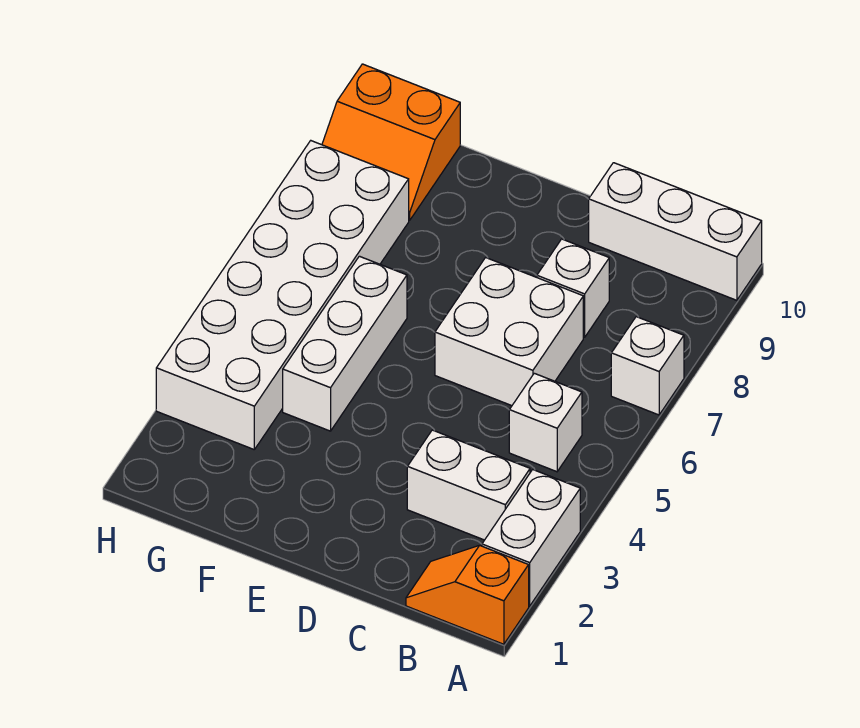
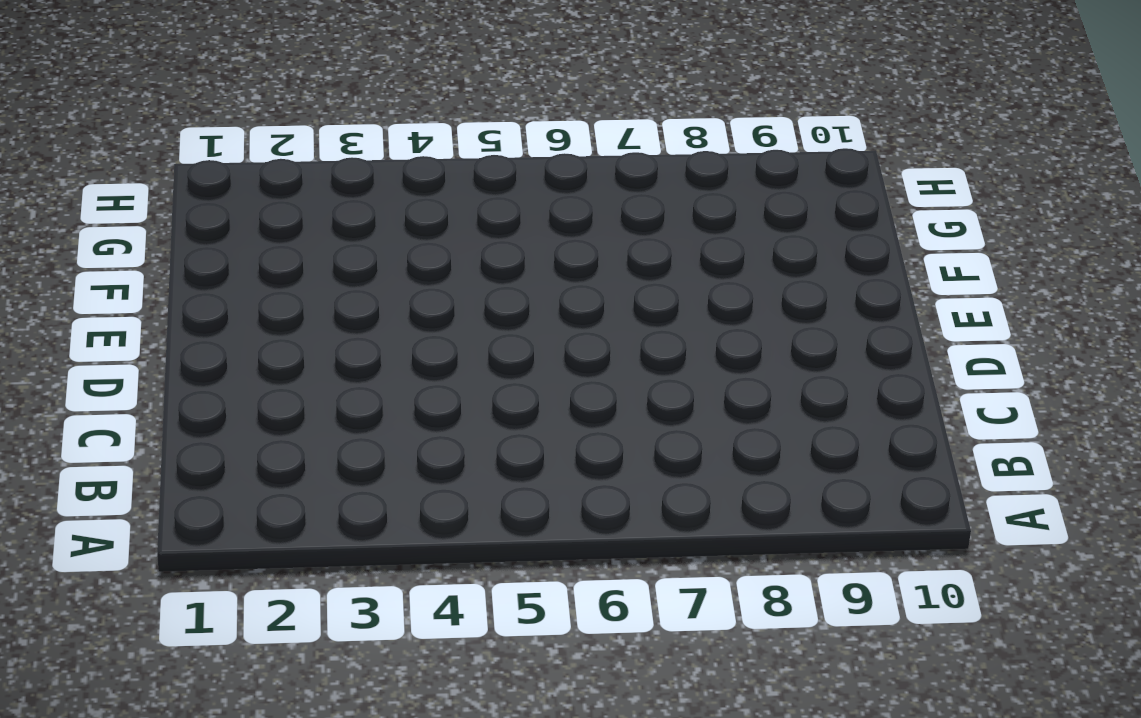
none -> orange slope A1:B1 level 1 top A
none -> white brick A2:A3 level 1

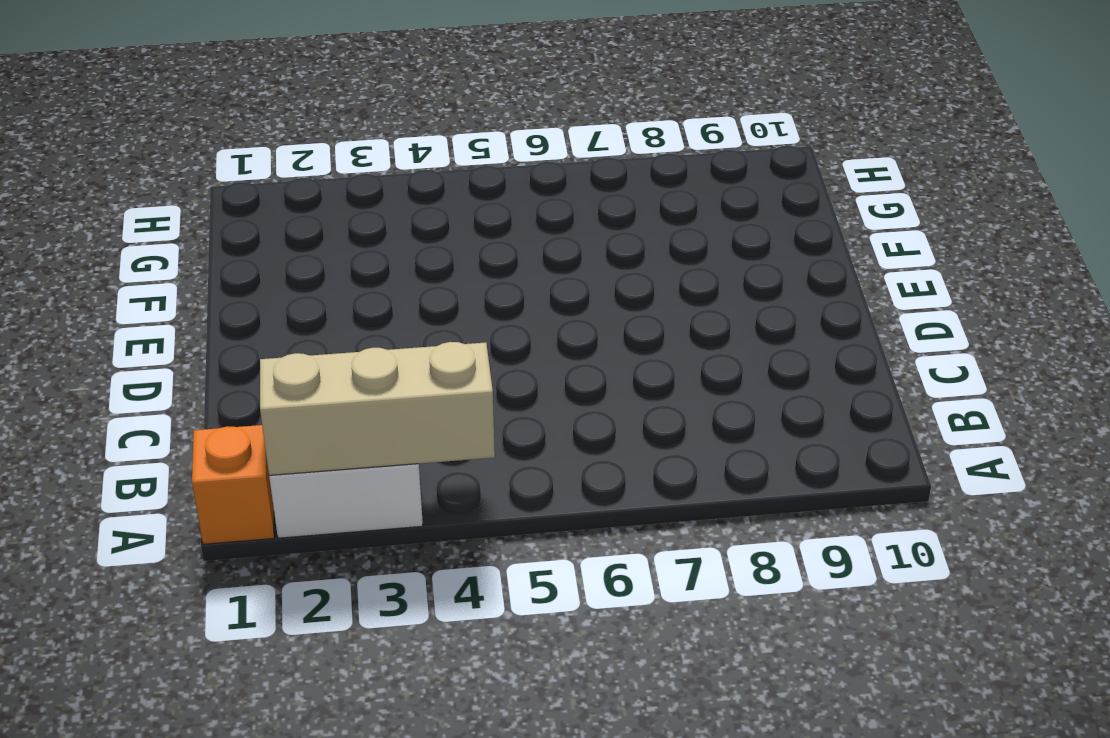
tan brick A2:A4 level 2 -> none
none -> white brick A7 level 1
none -> white brick A10:C10 level 1

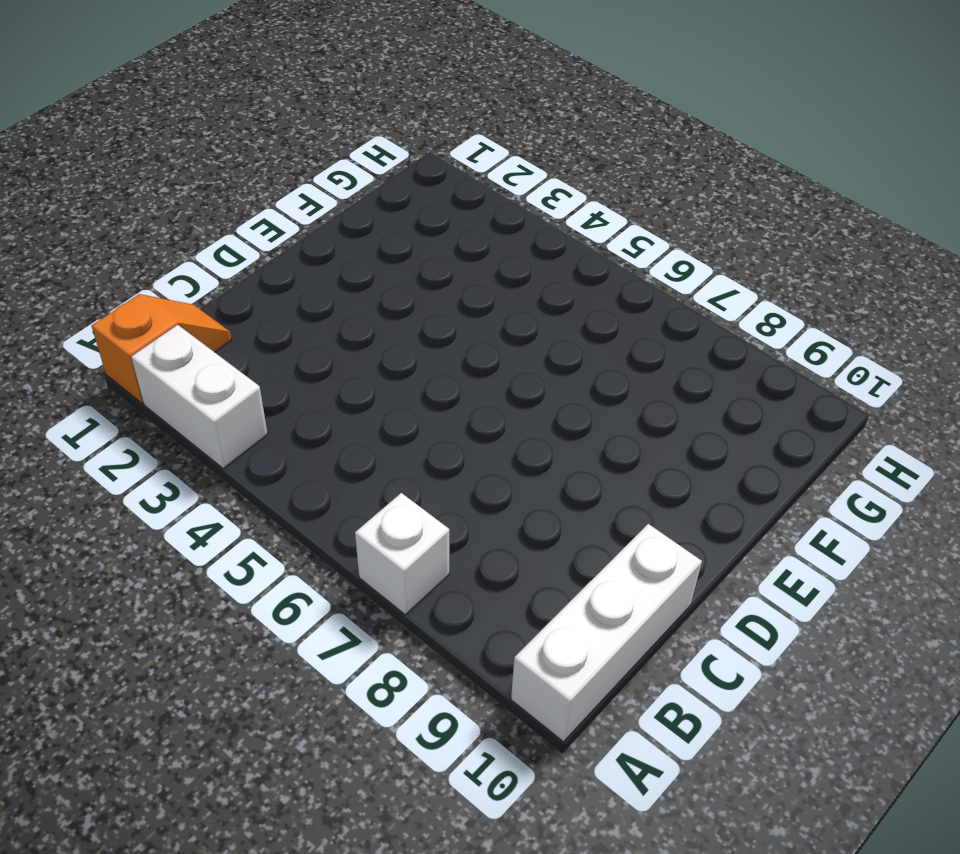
none -> white brick B3:C3 level 1
none -> white brick B5 level 1

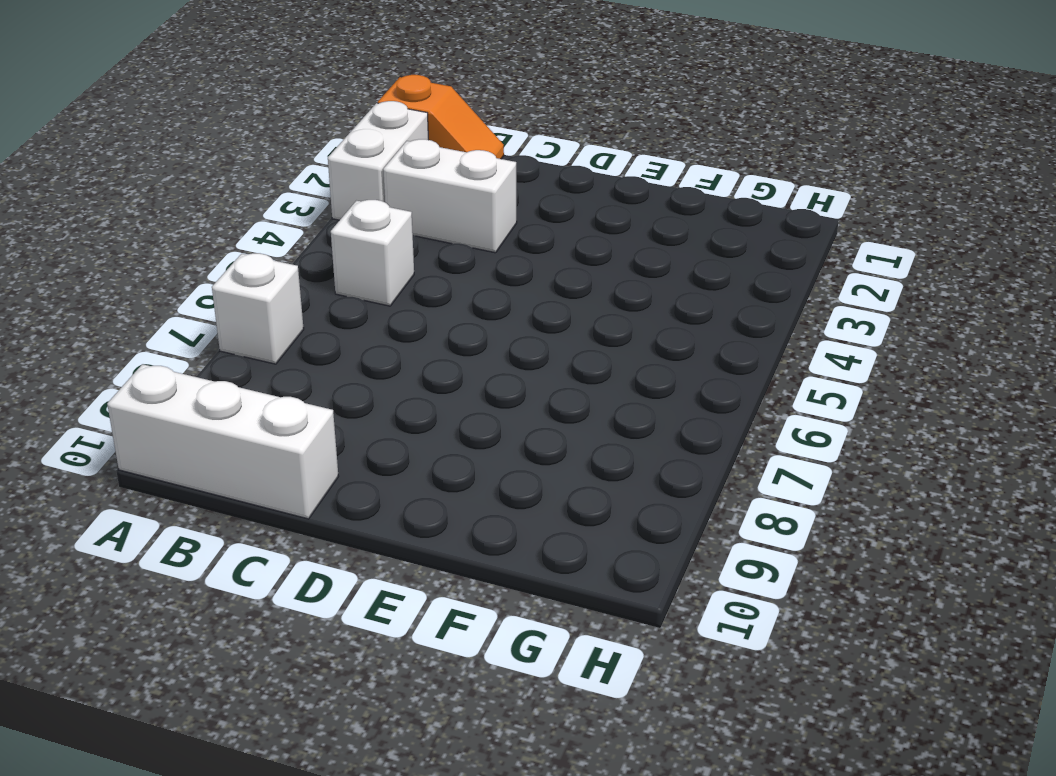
none -> white brick C6:D7 level 1
none -> white brick C8 level 1

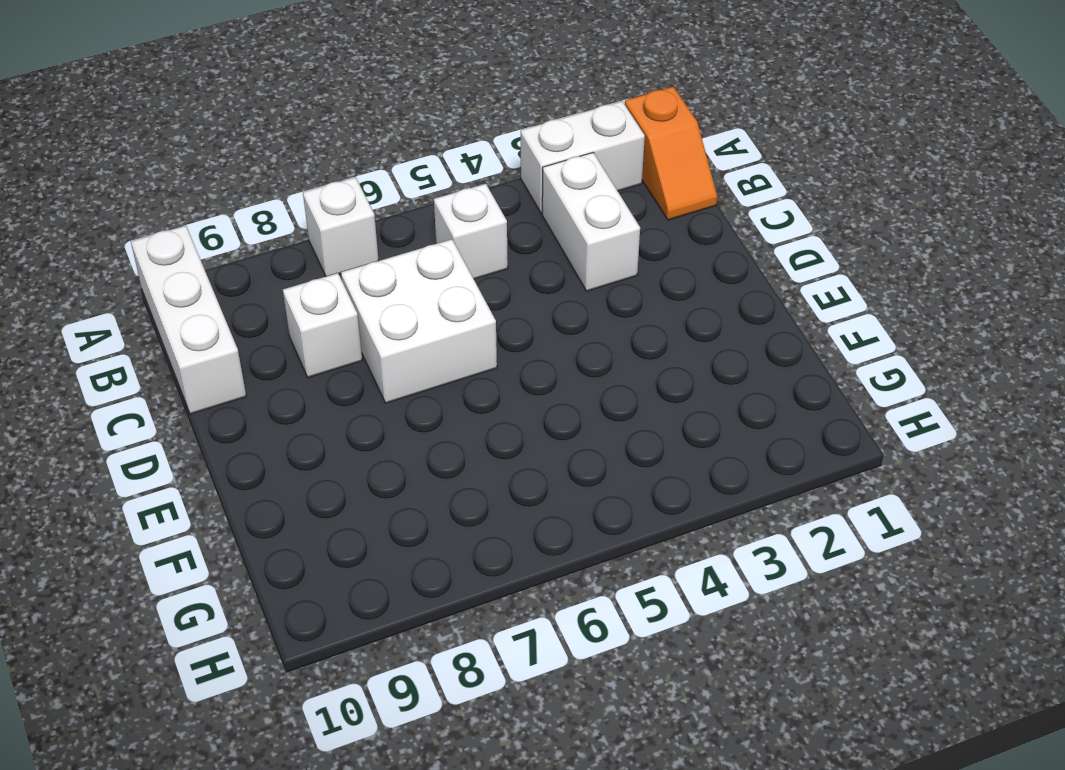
none -> white brick F4:F6 level 1
none -> white brick G3:H8 level 1

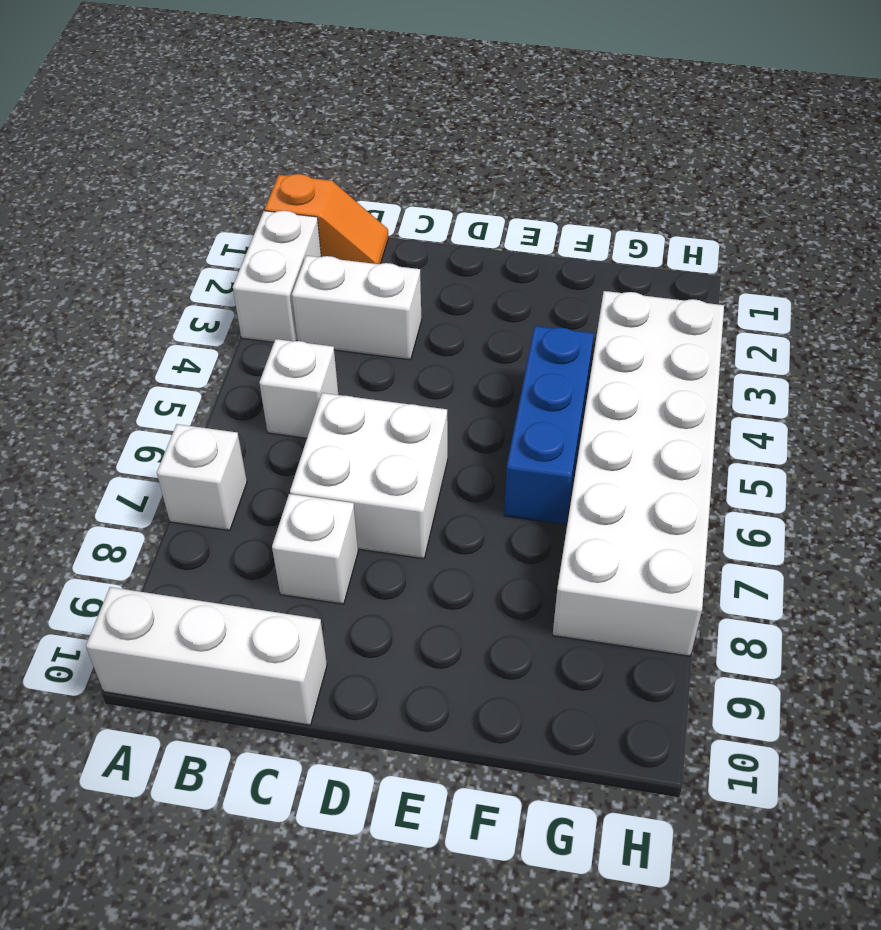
blue brick F4:F6 level 1 -> white brick F4:F6 level 1
none -> orange slope G9:H10 level 1 top 10

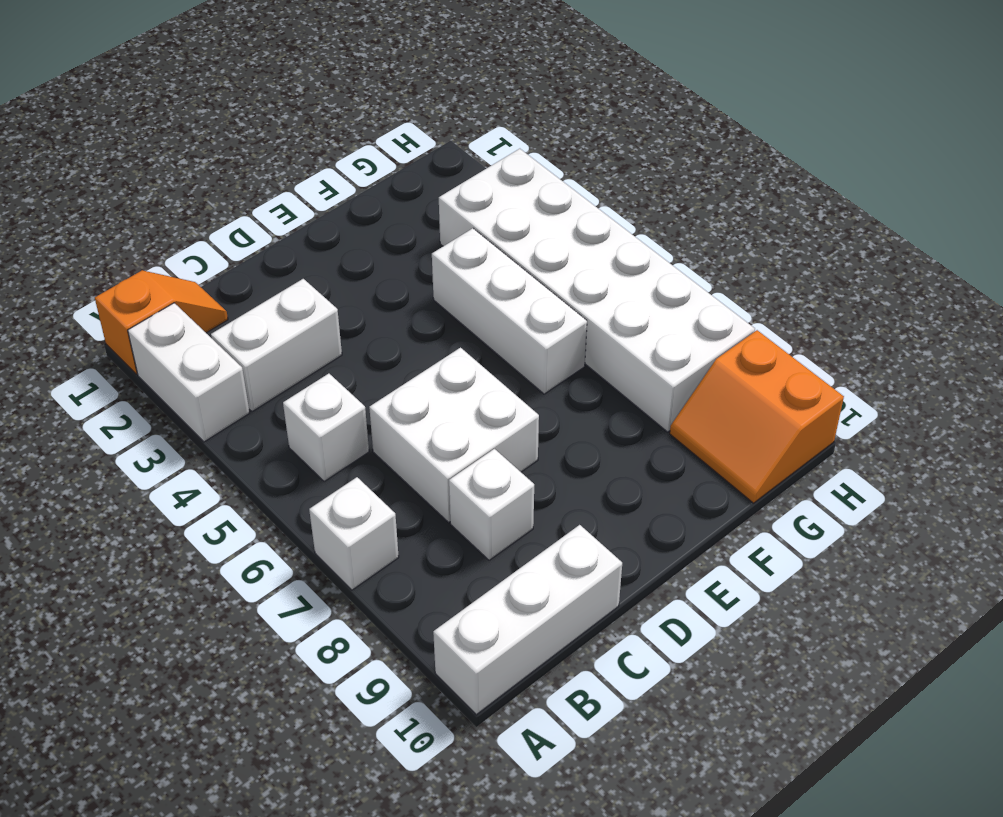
orange slope G9:H10 level 1 top H -> orange slope G9:H10 level 1 top 10

